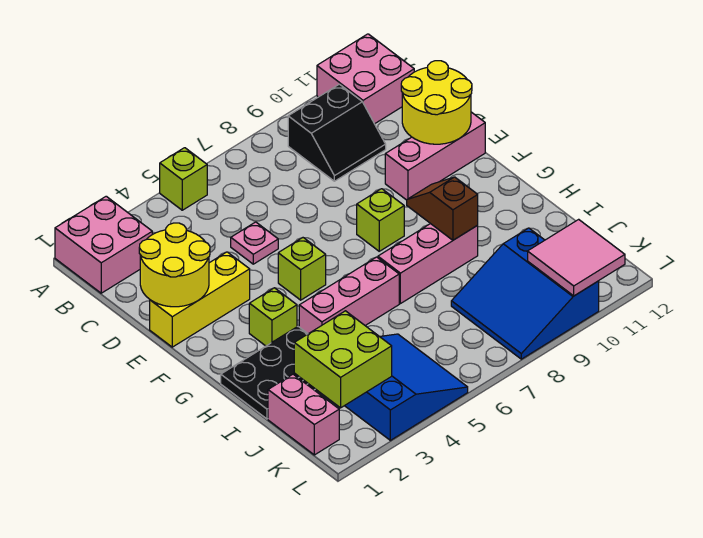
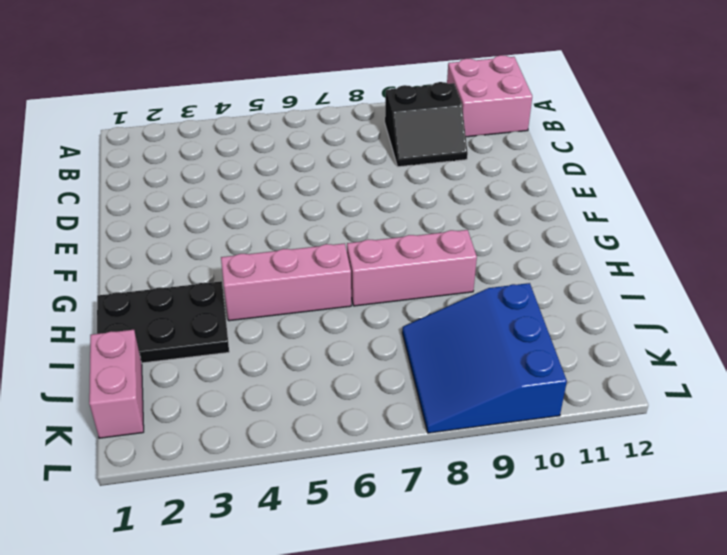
none -> pink brick A1:B2 level 1
none -> lime brick A5 level 1
none -> pink plate D5 level 1

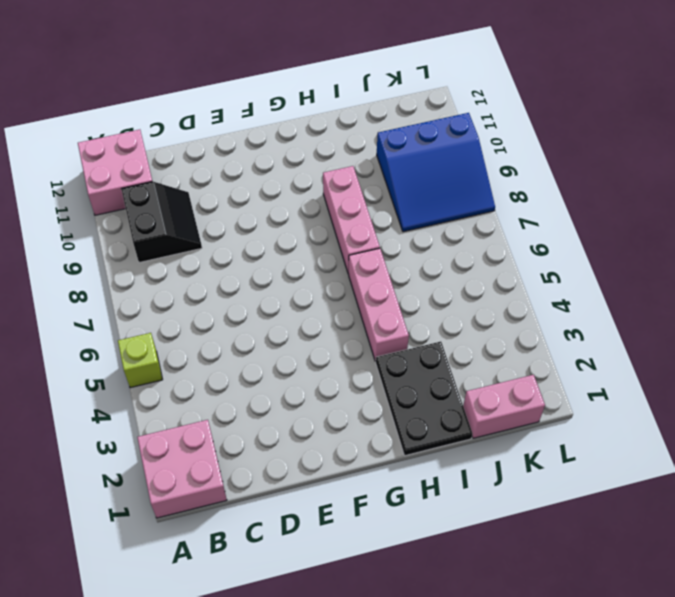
none -> pink plate D5 level 1
none -> yellow brick E1:E3 level 1
none -> pink brick E10:E12 level 1

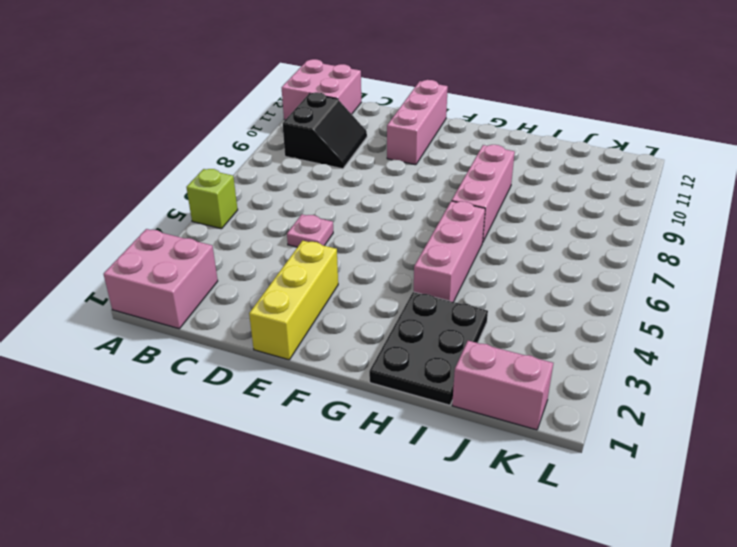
none -> lime brick F5 level 1
none -> lime brick F8 level 1
none -> lime brick G3 level 1

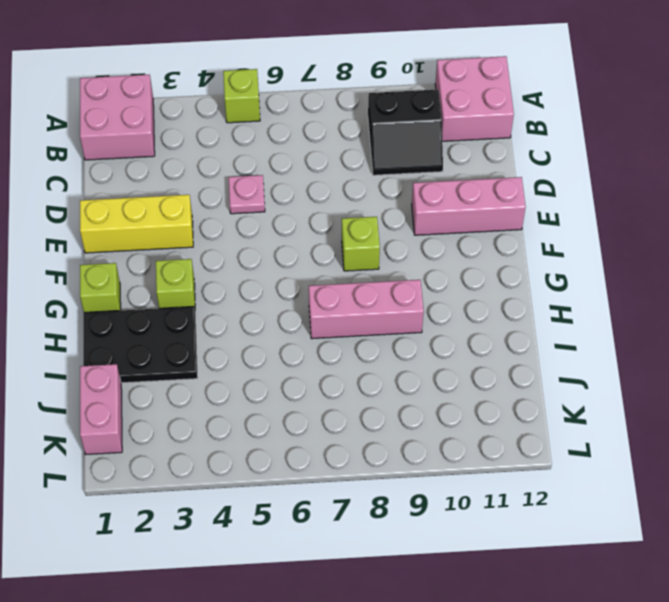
lime brick G1 level 1 -> lime brick F5 level 1
none -> pink brick H4:H6 level 1
none -> blue slope J3:L5 level 1 top 3
none -> blue slope J8:L10 level 1 top 10

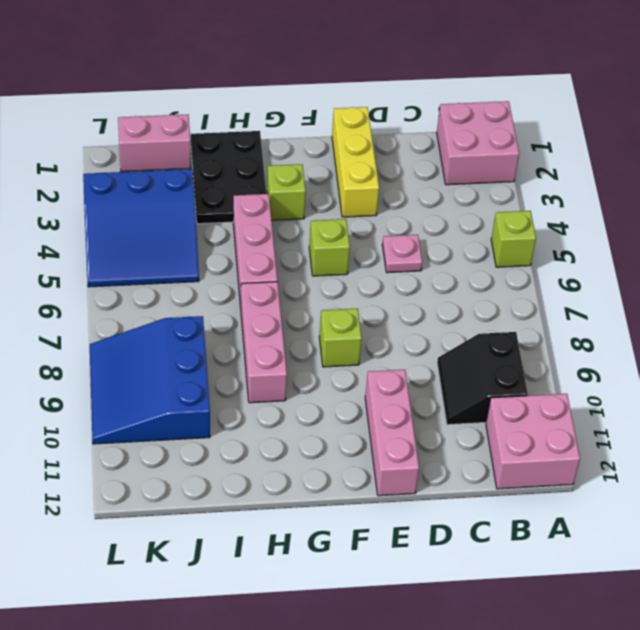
blue slope J8:L10 level 1 top J -> blue slope J8:L10 level 1 top 10
none -> yellow round brick D1:E2 level 2
none -> yellow round brick D11:E12 level 2
none -> brown slope G9:H9 level 2 top H

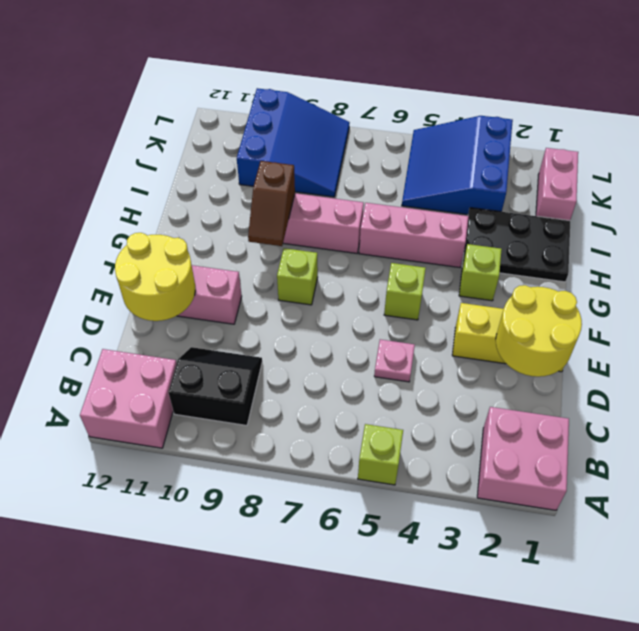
none -> lime brick J2:K3 level 2
none -> pink tile K10:L11 level 2

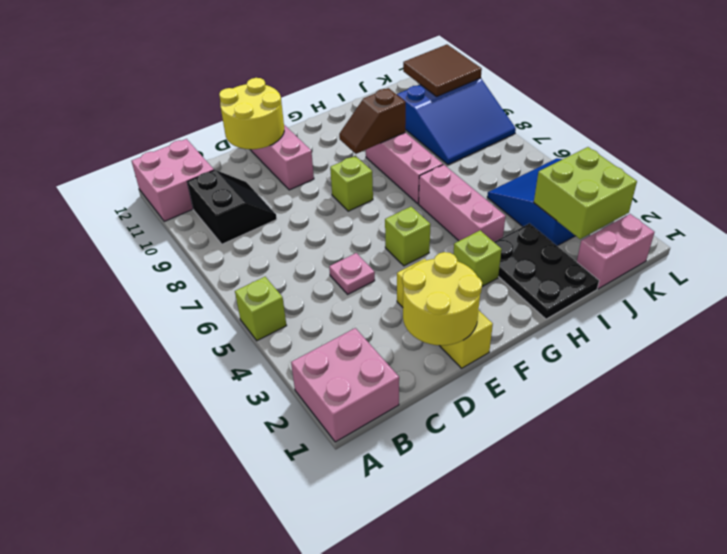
brown tile K10:L11 level 2 -> pink tile K10:L11 level 2

